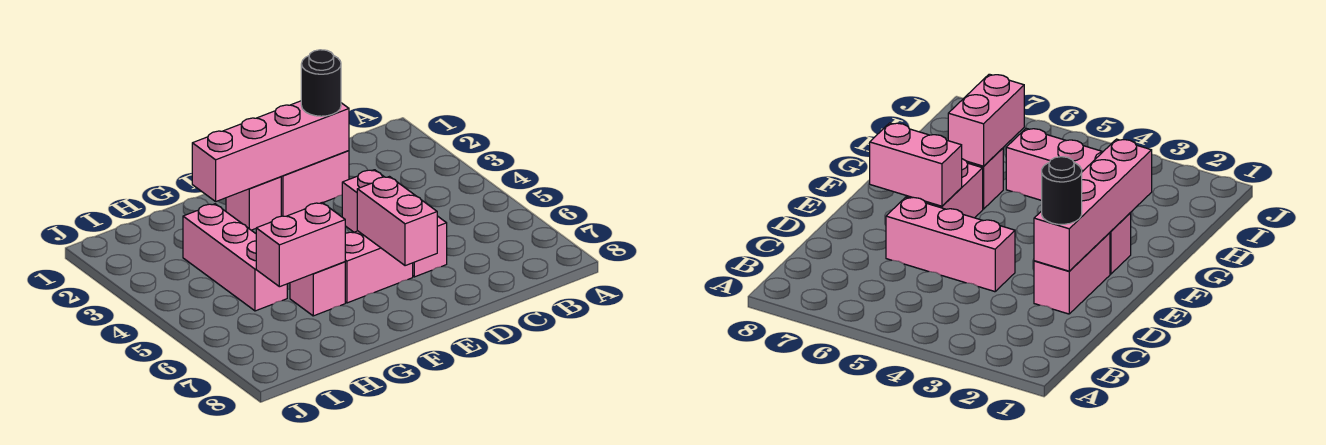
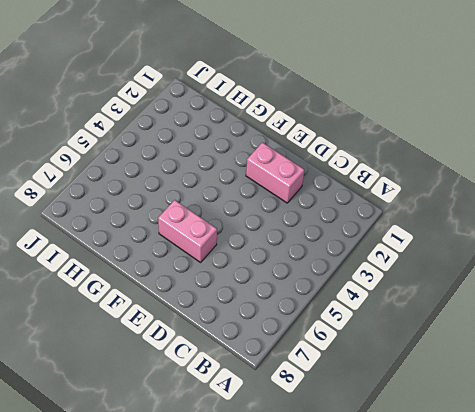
none -> pink brick D4:D6 level 1
none -> pink brick F2 level 1

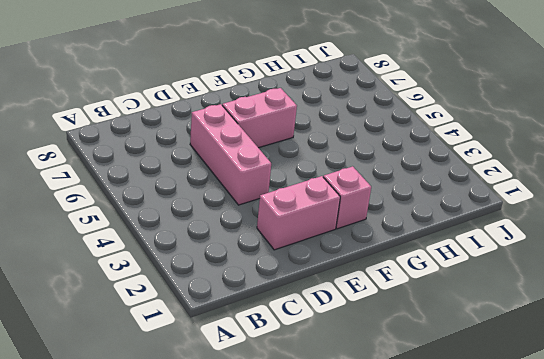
none -> pink brick G6 level 1
none -> pink brick H3:H5 level 1

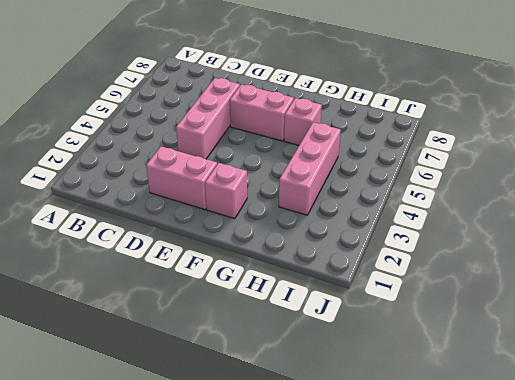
none -> pink brick D2:G2 level 2
none -> pink brick E6:E7 level 2

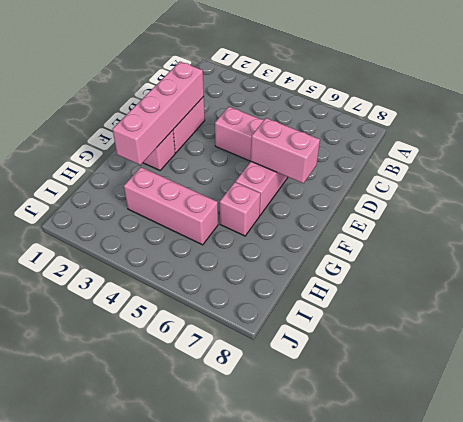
none -> pink brick G6:H6 level 2
none -> black round brick D2 level 3

